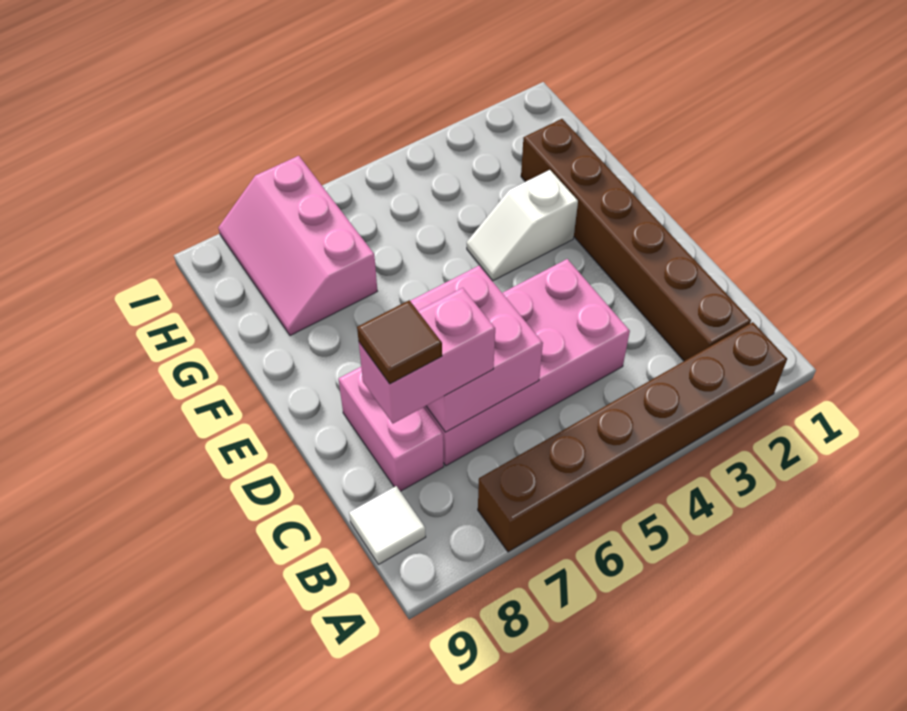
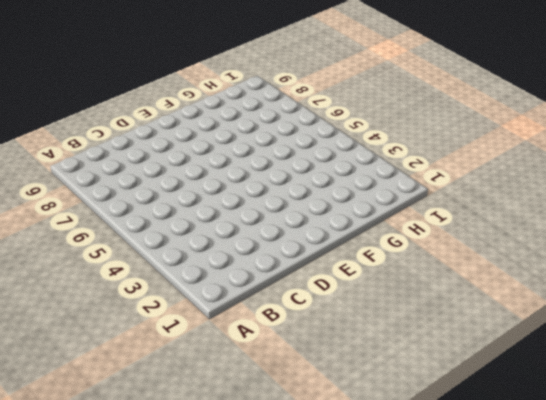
none -> brown brick A2:A7 level 1
none -> brown brick B2:G2 level 1

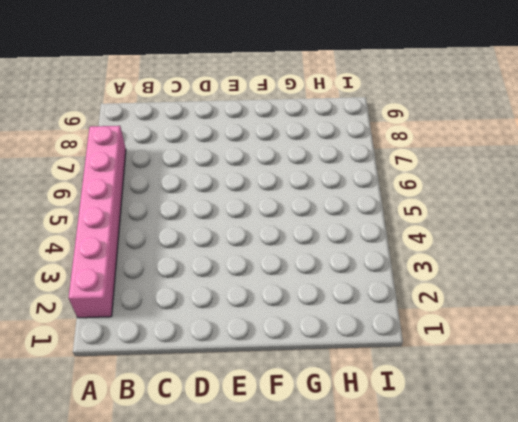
pink brick A2:A7 level 1 -> brown brick A2:A7 level 1
none -> brown brick B2:G2 level 1
none -> white tile B9 level 1

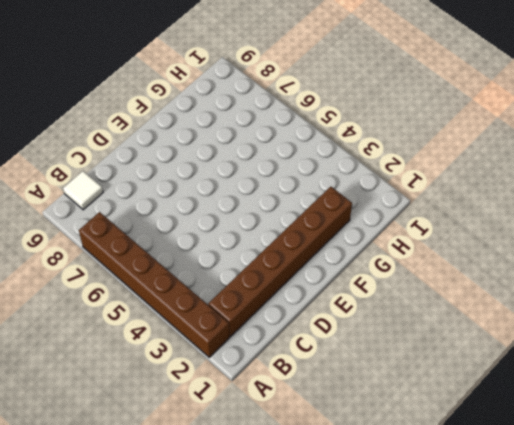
none -> pink brick C4:D7 level 1
none -> pink brick C8:D8 level 1

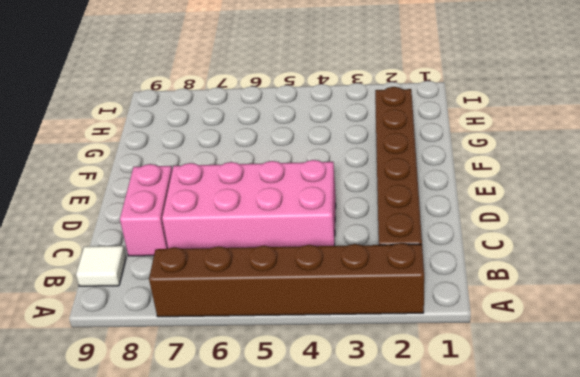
none -> white slope F3:F4 level 1 top 3
none -> pink slope G7:I8 level 1 top 7

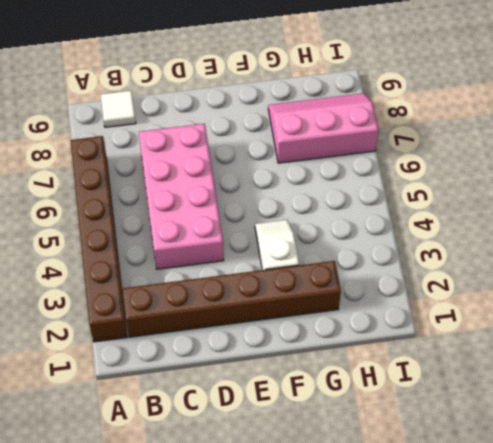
none -> pink brick C8:D8 level 1
none -> pink brick C6:D7 level 2

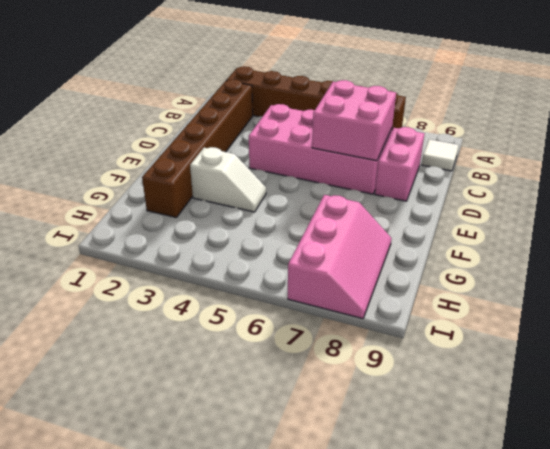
none -> pink brick C7:C8 level 3
none -> brown tile C8 level 4

